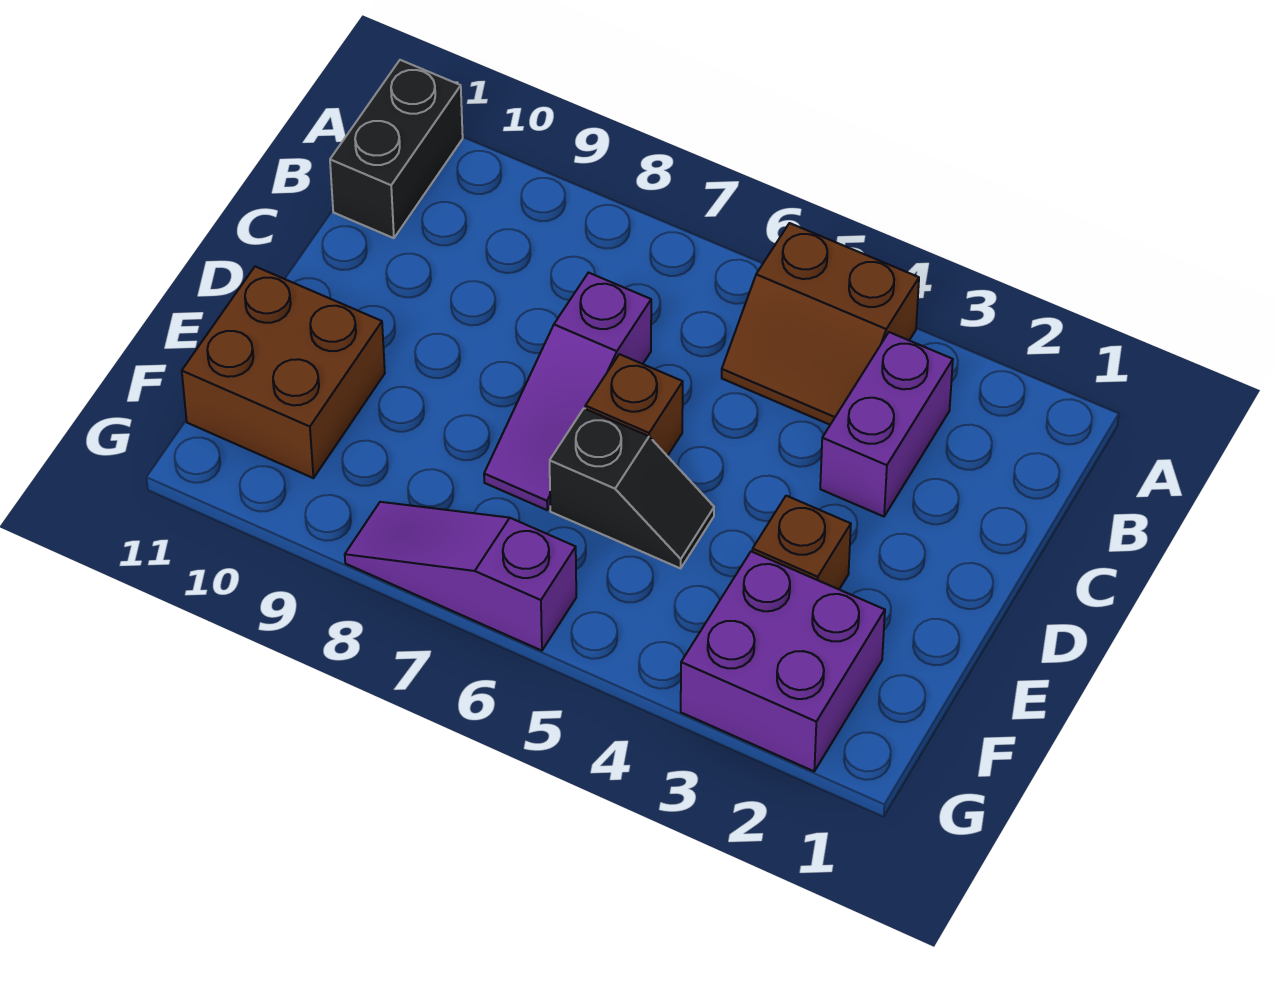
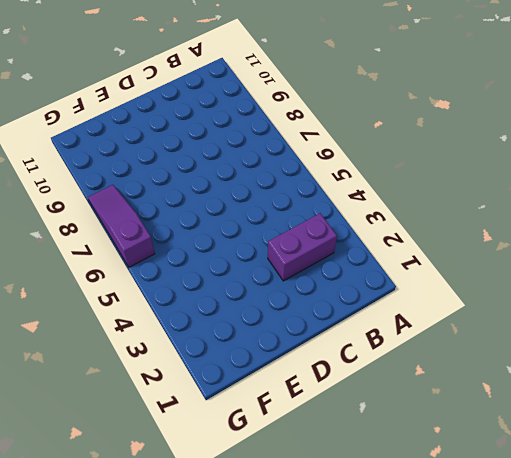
none -> brown slope A4:B5 level 1 top A
none -> black brick A11:B11 level 1

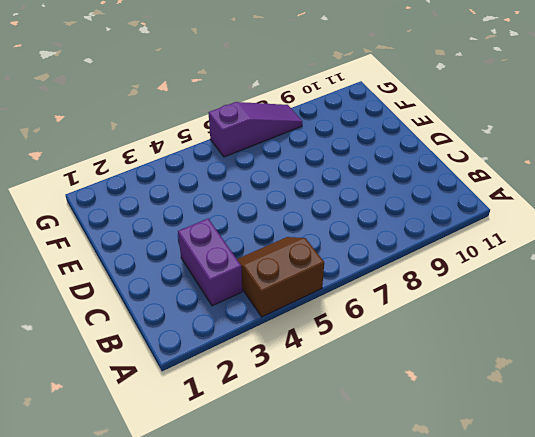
none -> black brick A11:B11 level 1
none -> purple slope C7:E7 level 1 top C

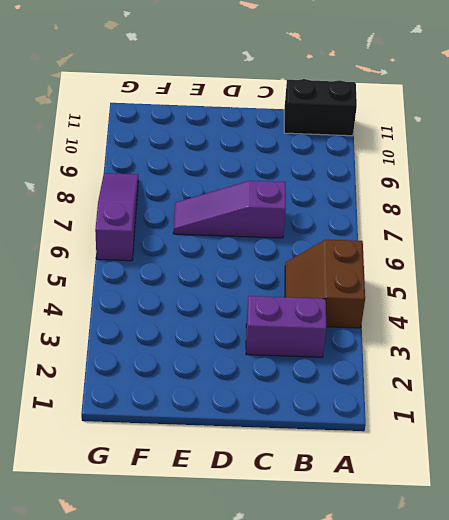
none -> brown brick D6 level 1
none -> brown brick E3 level 1

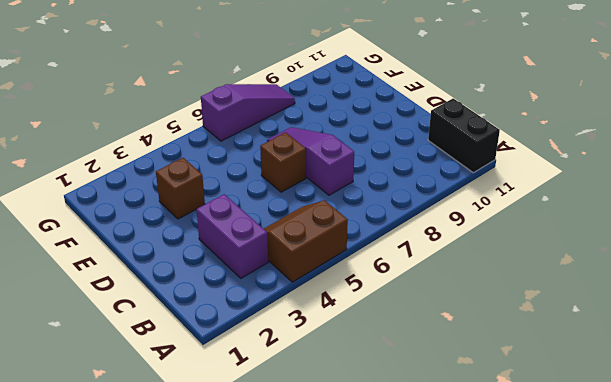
none -> black slope E5:E6 level 1 top 6
none -> brown brick E10:F11 level 1

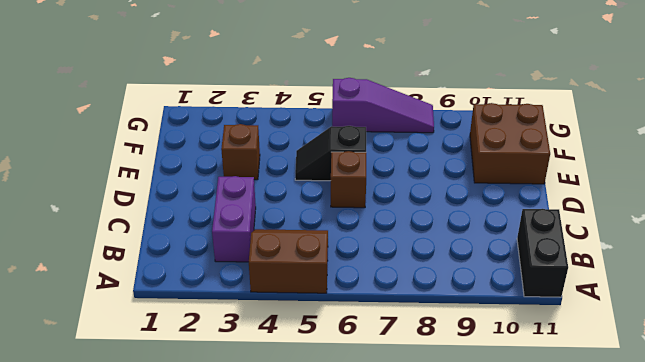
none -> purple slope C7:E7 level 1 top C
none -> purple brick F2:G3 level 1

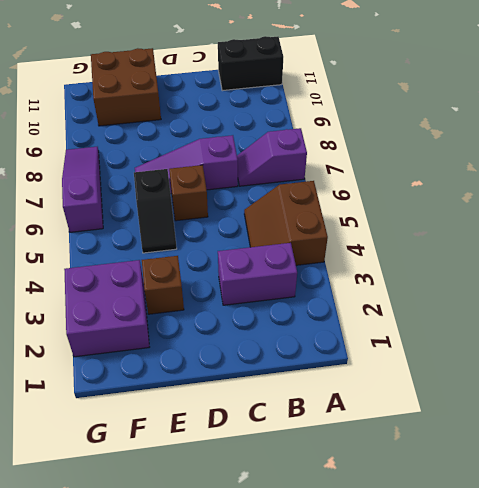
purple slope A7:B7 level 1 top A -> none

